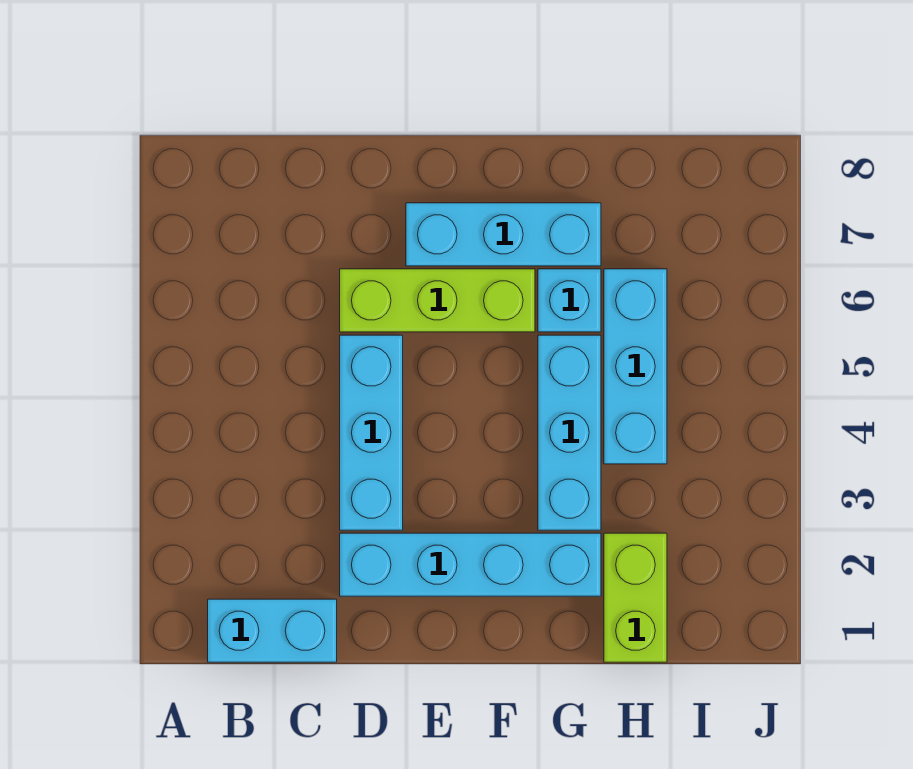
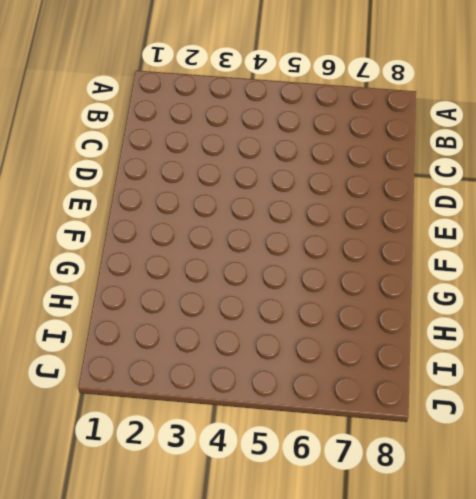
none -> cyan brick B1:C1 level 1
none -> cyan brick D2:G2 level 1

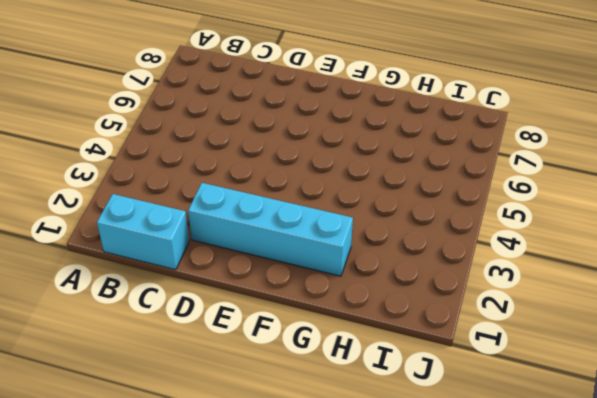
none -> cyan brick D3:D5 level 1
none -> lime brick D6:F6 level 1

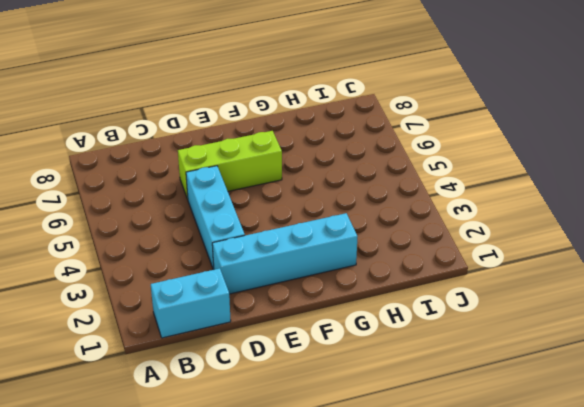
none -> cyan brick E7:G7 level 1
none -> cyan brick G3:G5 level 1

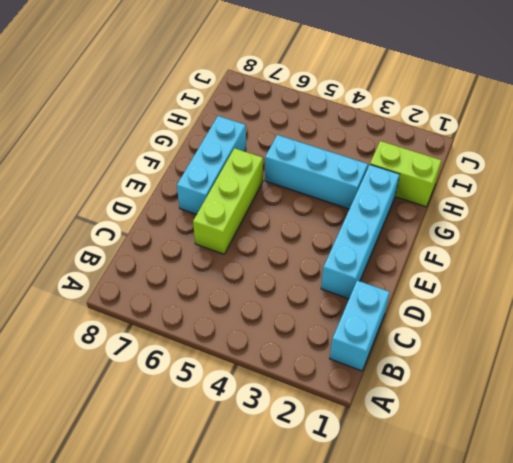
none -> cyan brick D3:D5 level 1
none -> cyan brick G6 level 1

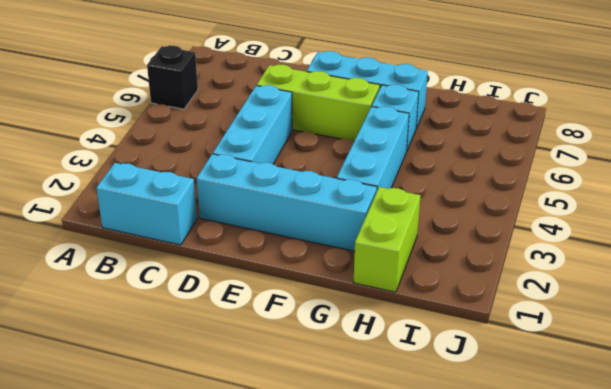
black brick A6 level 1 -> none
none -> cyan brick H4:H6 level 1

